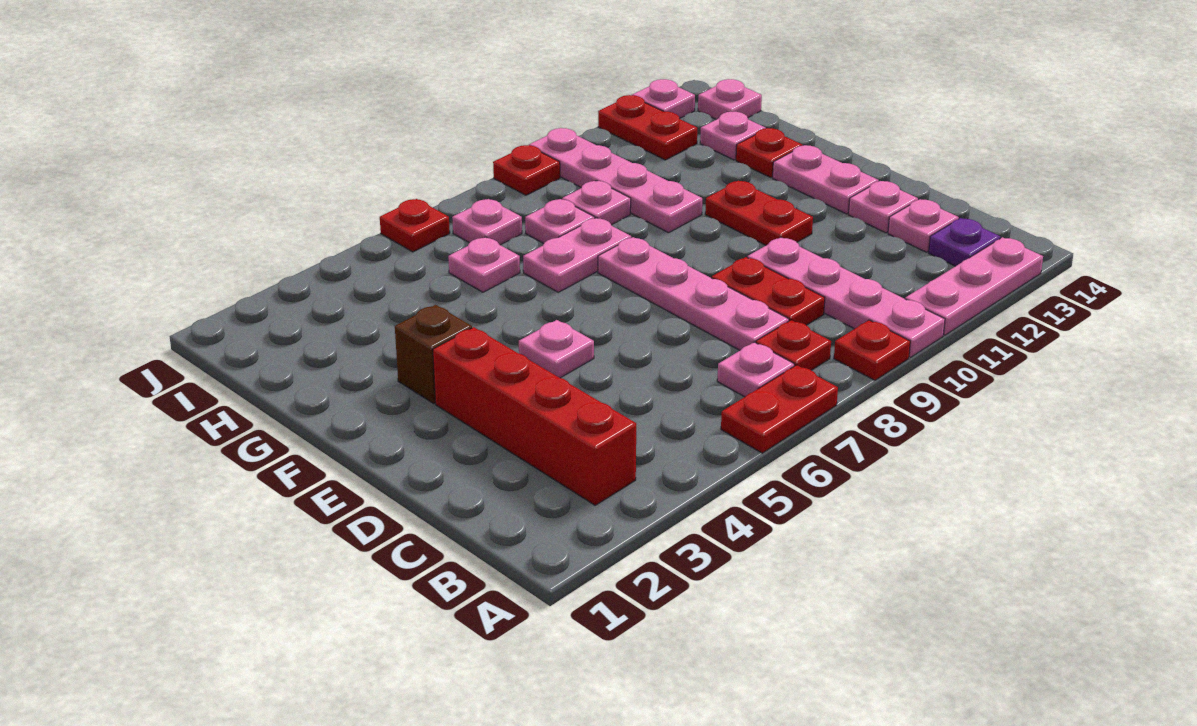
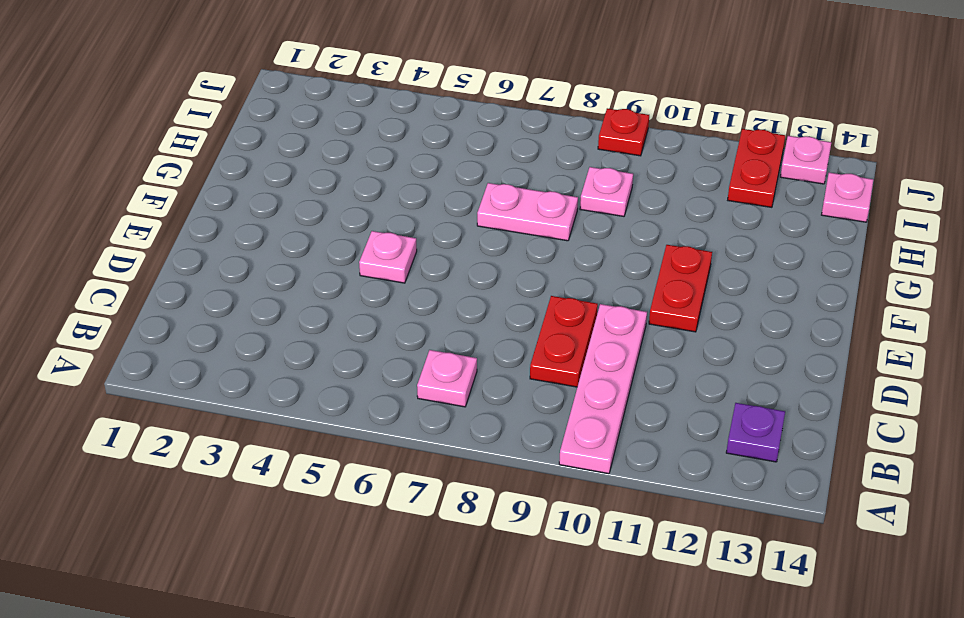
none -> red plate A6:A7 level 1
none -> red plate A9 level 1
none -> pink plate A11:A13 level 1

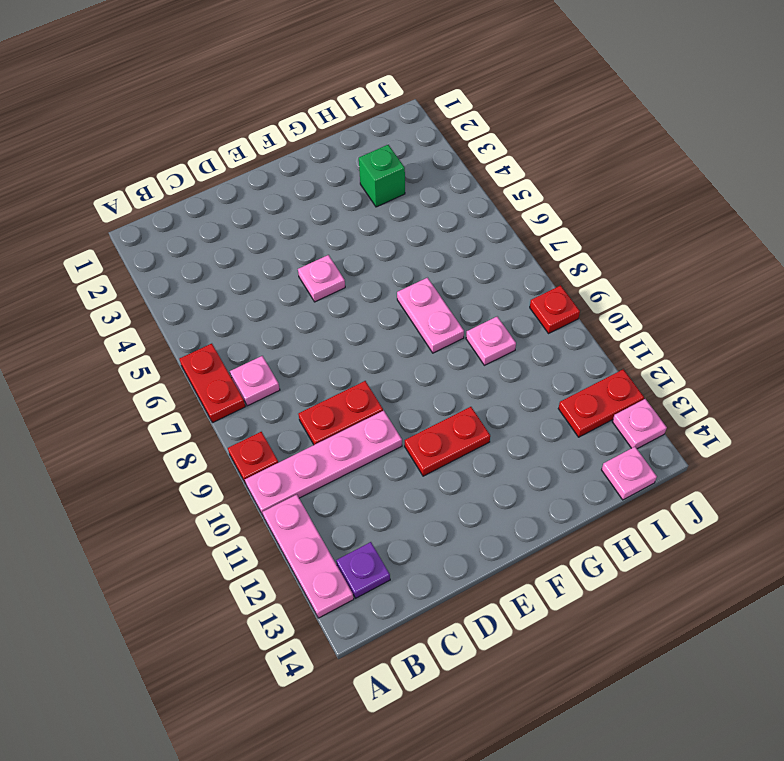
green brick H3 level 1 -> none
none -> red brick B3:E3 level 1
none -> red plate B8 level 1
none -> pink plate C8:F8 level 1

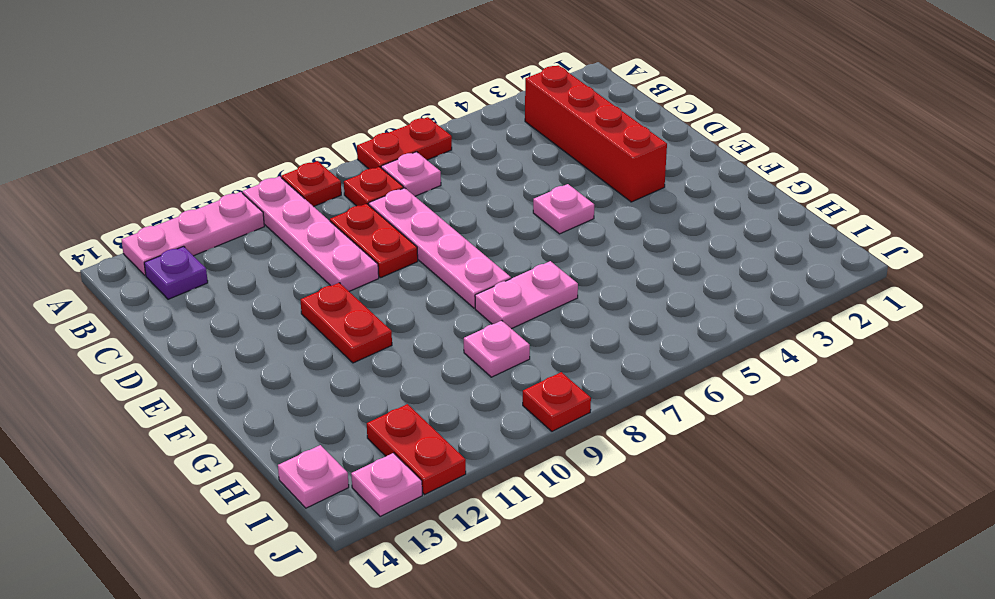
none -> pink plate C13 level 1
none -> pink plate D13 level 1
none -> pink plate E13:F13 level 1

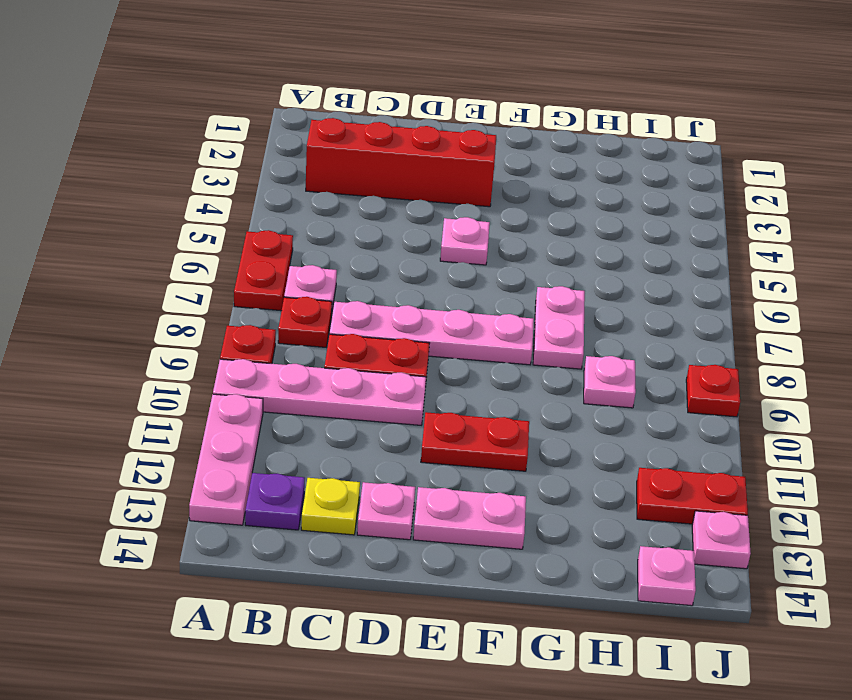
yellow plate C13 level 1 -> pink plate C13 level 1
none -> brown brick F3 level 1
none -> pink plate G10:J10 level 1
none -> red plate G13 level 1

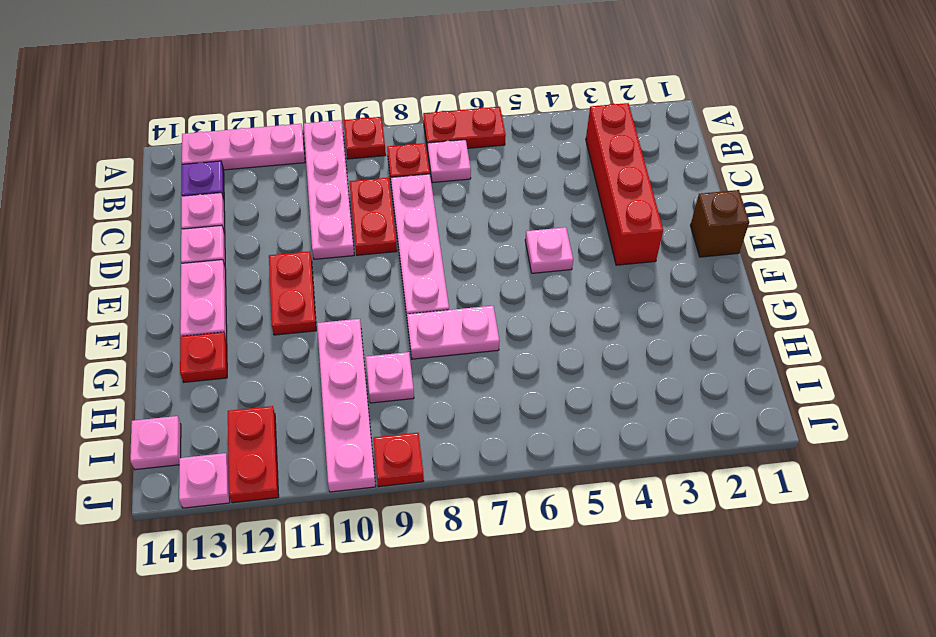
brown brick E1 level 1 -> brown brick F3 level 1
none -> pink plate H6 level 1
none -> pink plate H8 level 1
none -> pink plate H13 level 1

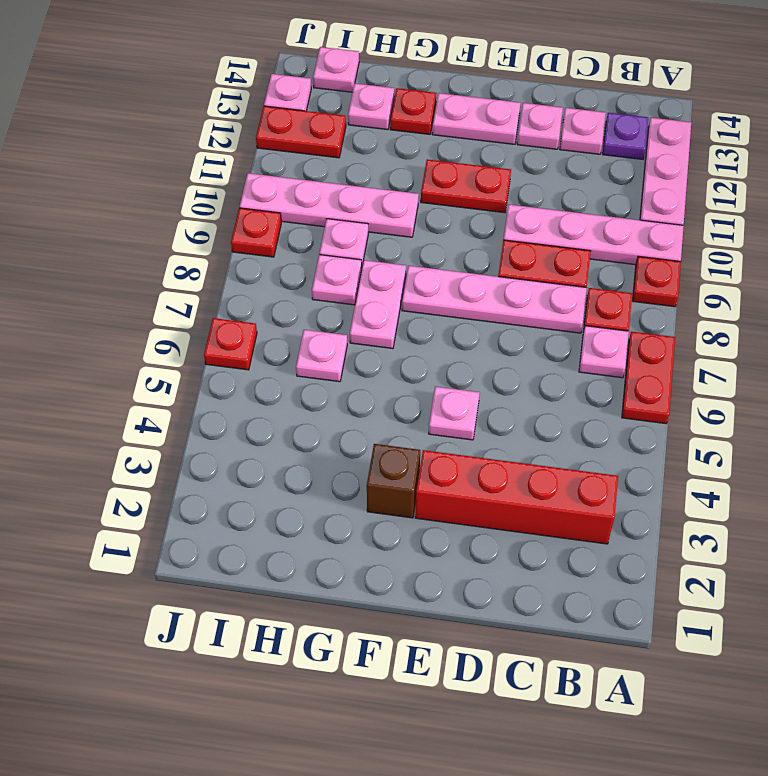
none -> pink plate I7 level 1

